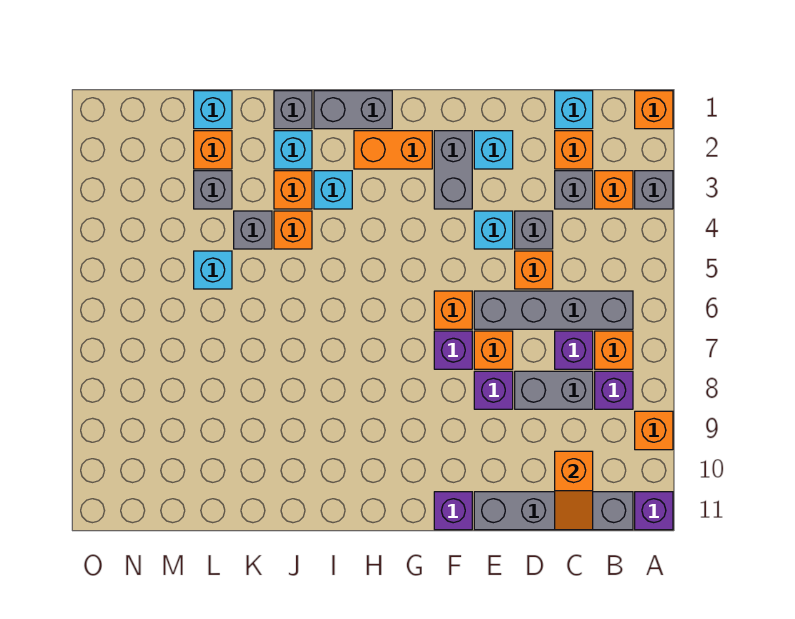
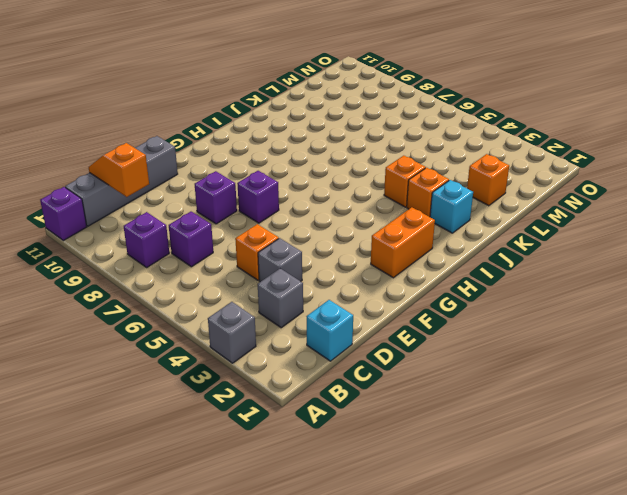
none -> orange brick A1 level 1
none -> orange brick A9 level 1
none -> orange brick B3 level 1
none -> grey brick B6:E6 level 1

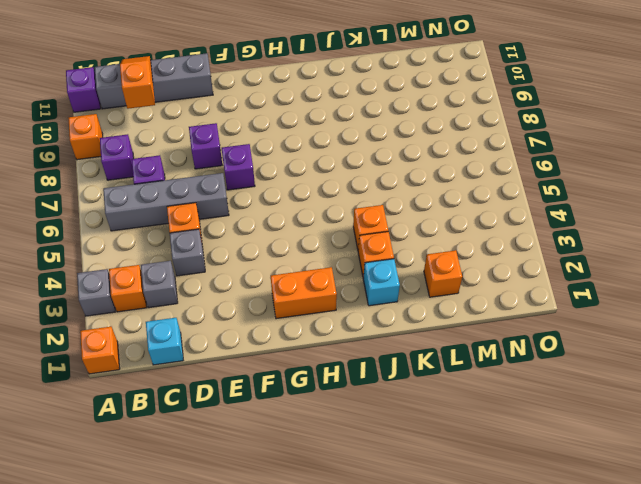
none -> orange brick B7 level 1
none -> orange brick C2 level 1
none -> grey brick C8:D8 level 1
none -> cyan brick E2 level 1

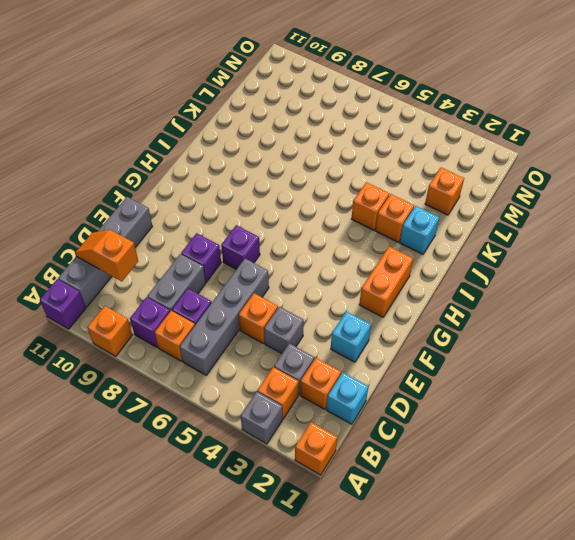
none -> cyan brick E4 level 1
none -> orange brick E7 level 1
none -> grey brick F2:F3 level 1
none -> orange brick F6 level 1

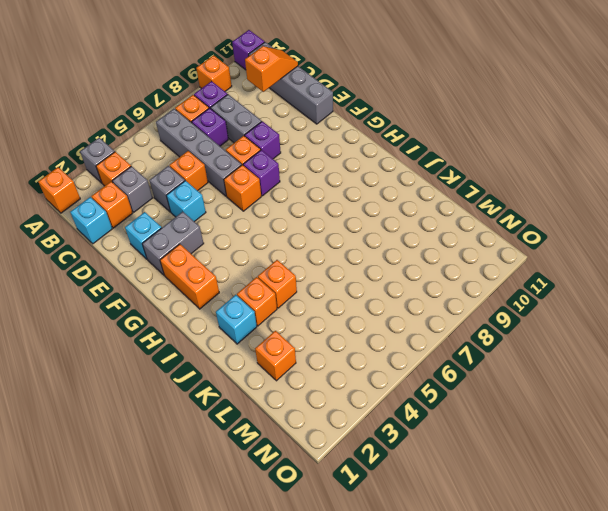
none -> purple brick F11 level 1
none -> grey brick H1:I1 level 1
none -> cyan brick I3 level 1
none -> grey brick J1 level 1

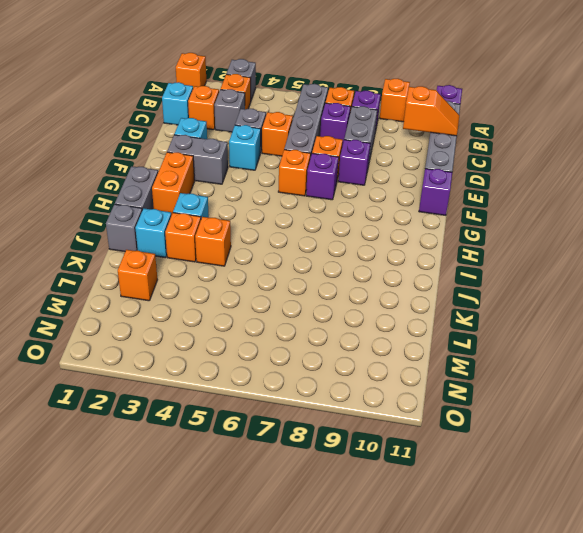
none -> grey brick K4 level 1
none -> cyan brick L1 level 1
none -> grey brick L3 level 1
none -> cyan brick L5 level 1

